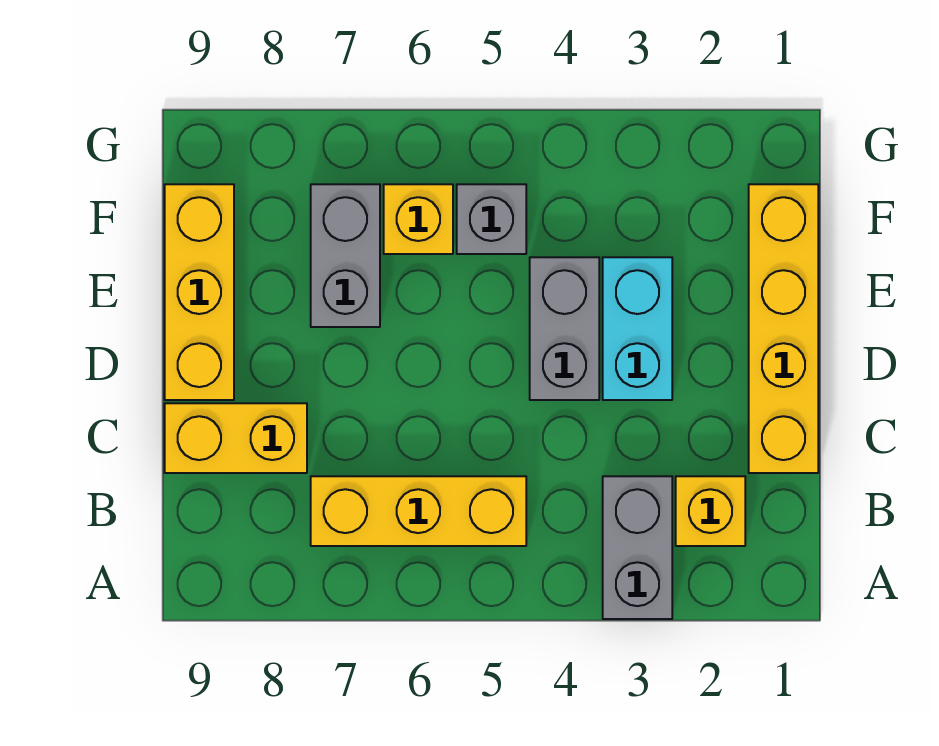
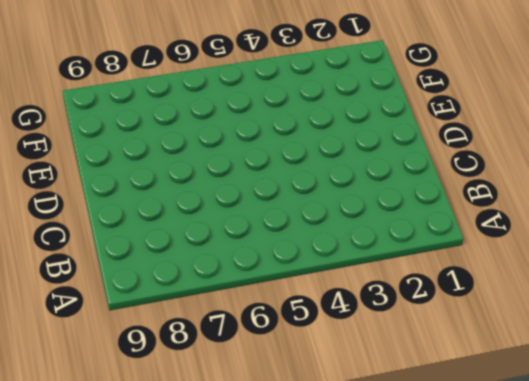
none -> grey brick A3:B3 level 1
none -> yellow brick B2 level 1

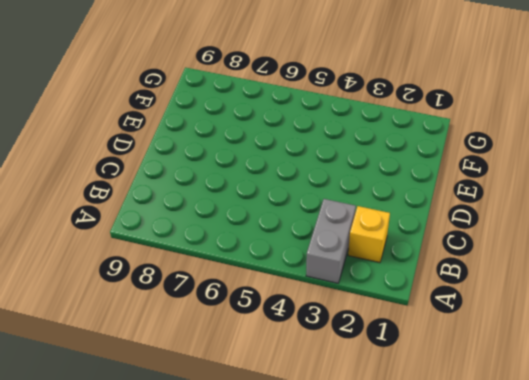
none -> yellow brick B5:B7 level 1
none -> yellow brick C1:F1 level 1

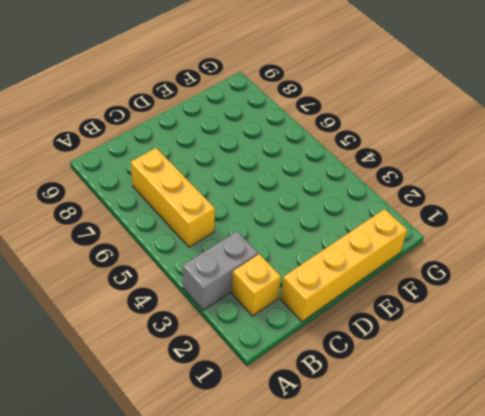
none -> yellow brick C8:C9 level 1
none -> cyan brick D3:E3 level 1

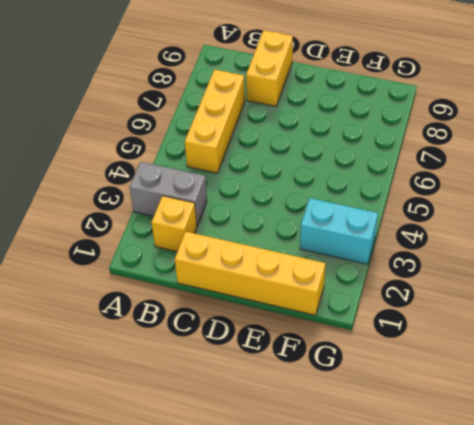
cyan brick F3:G3 level 1 -> cyan brick D3:E3 level 1
none -> grey brick D4:E4 level 1
none -> yellow brick D9:F9 level 1

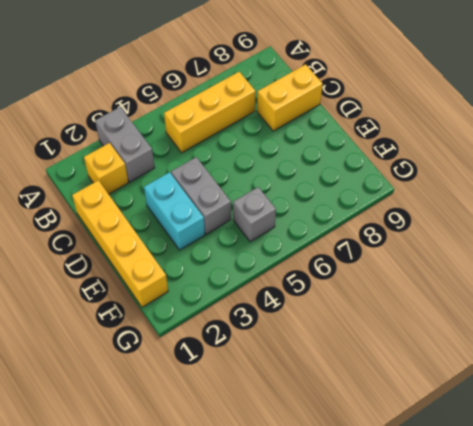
none -> yellow brick D9:F9 level 1
none -> grey brick E7:F7 level 1

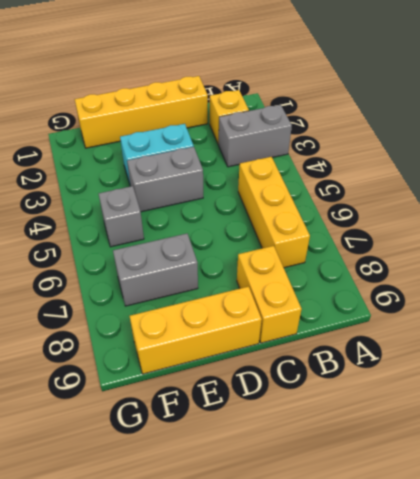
none -> yellow brick F6 level 1

